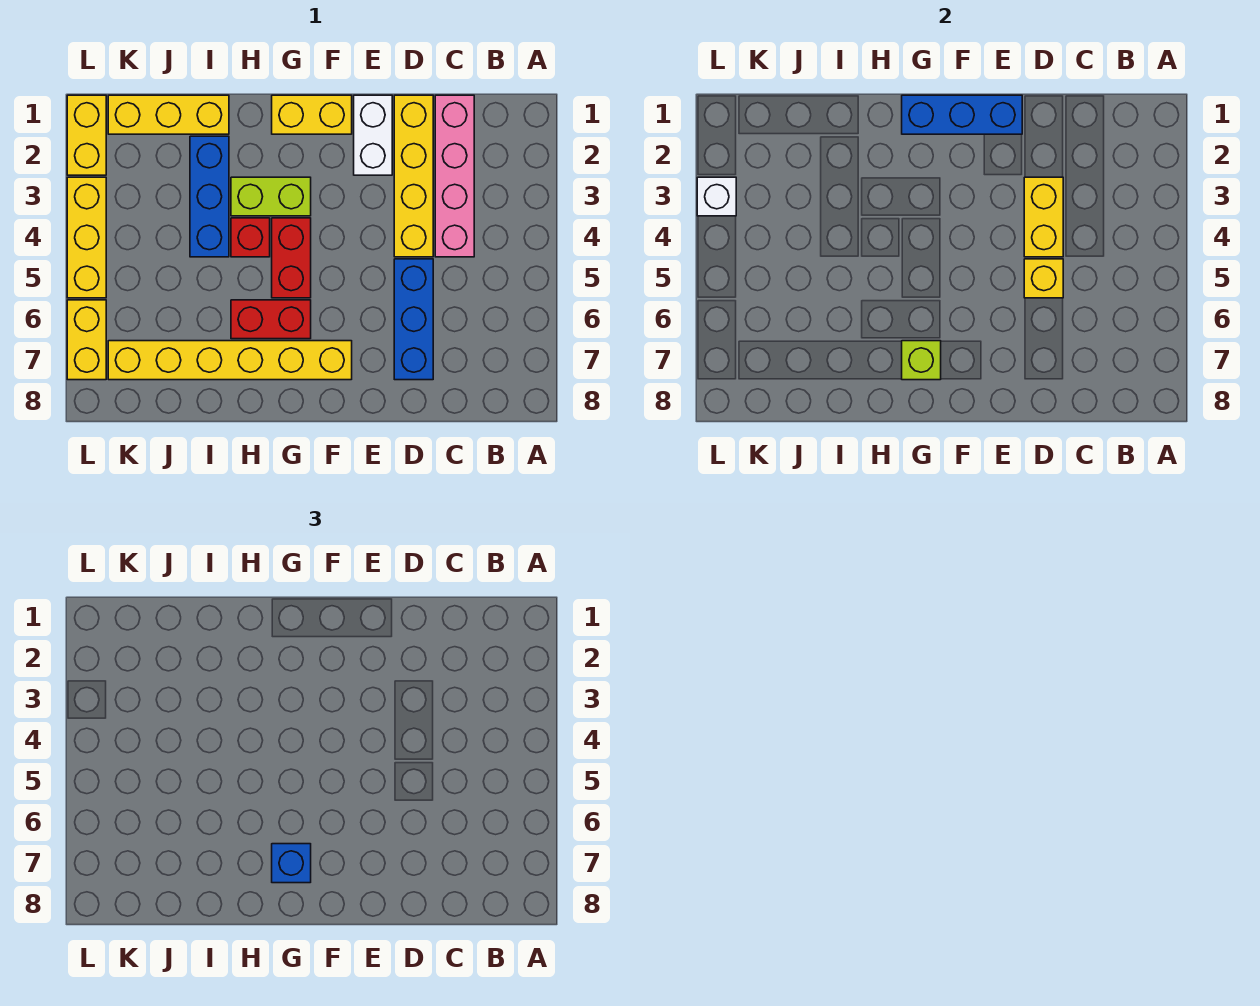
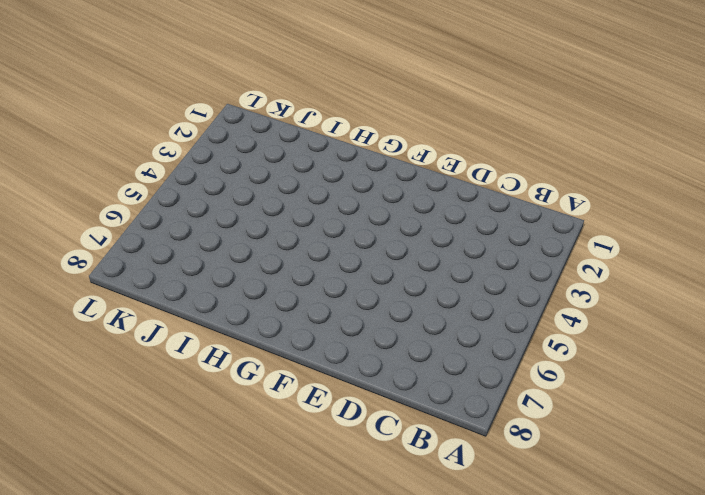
none -> pink brick C1:C4 level 1
none -> yellow brick D1:D4 level 1
none -> blue brick D5:D7 level 1

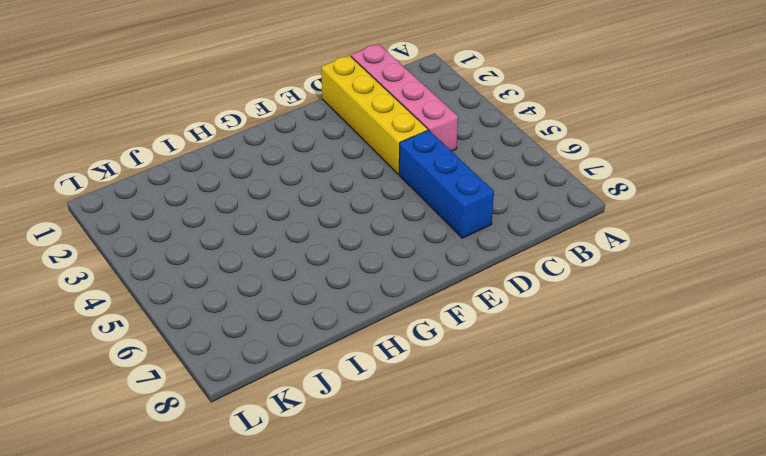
none -> white brick E1:E2 level 1
none -> yellow brick F1:G1 level 1
none -> yellow brick F7:K7 level 1

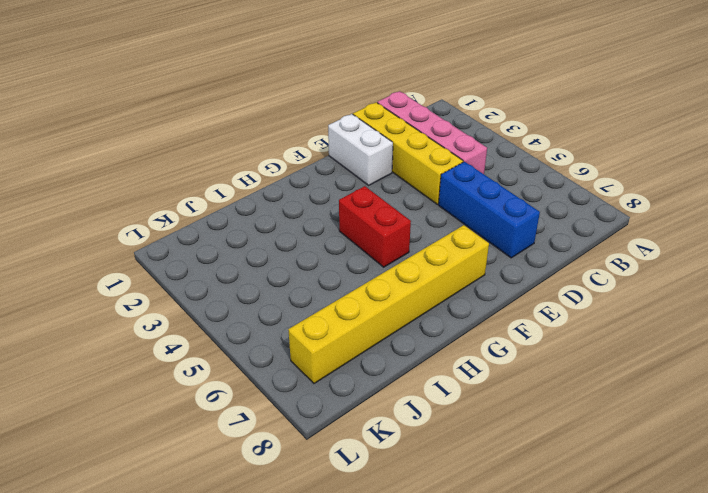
none -> yellow brick F1:G1 level 1
none -> lime brick G3:H3 level 1
none -> red brick G6:H6 level 1

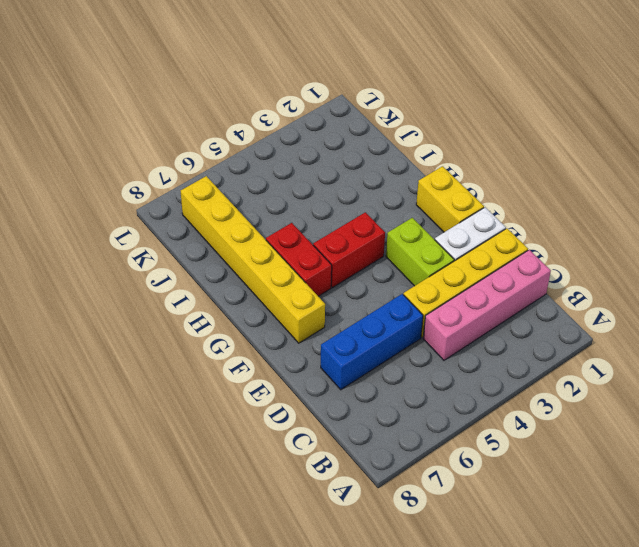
lime brick E3:F3 level 1 -> lime brick G3:H3 level 1
none -> red brick H4 level 1
none -> yellow brick I1:K1 level 1
none -> blue brick I2:I4 level 1

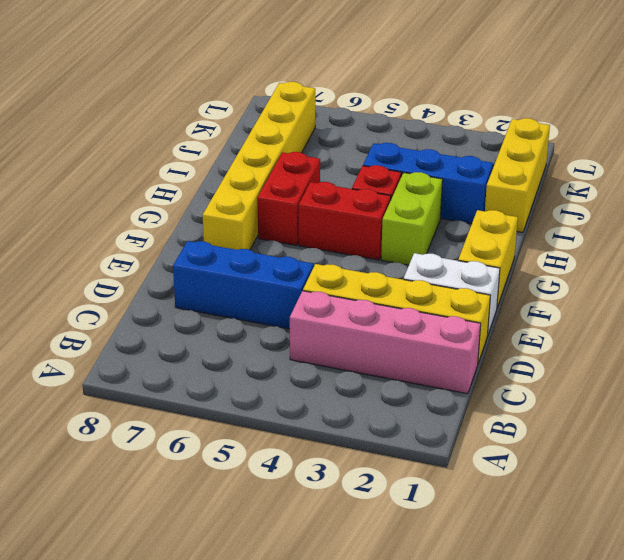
none -> yellow brick L1:L2 level 1
none -> yellow brick L3:L5 level 1
none -> yellow brick L6:L7 level 1

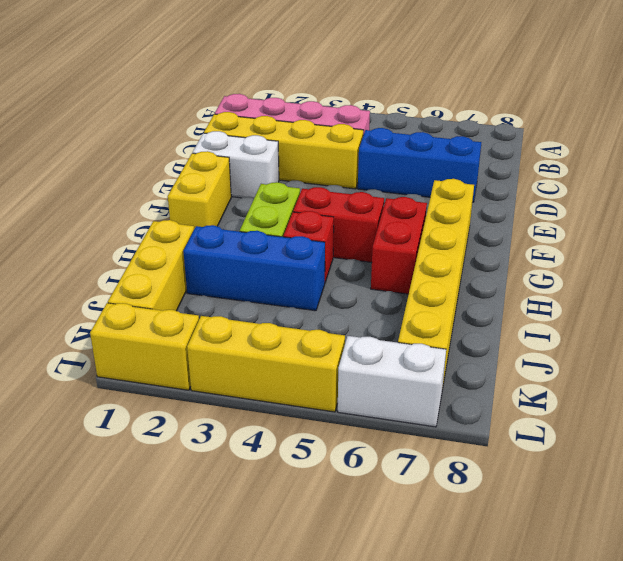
white brick L6:L7 level 1 -> yellow brick L6:L7 level 1
none -> yellow brick D3:D4 level 2
none -> yellow brick D5 level 2
none -> blue brick E1:G1 level 2

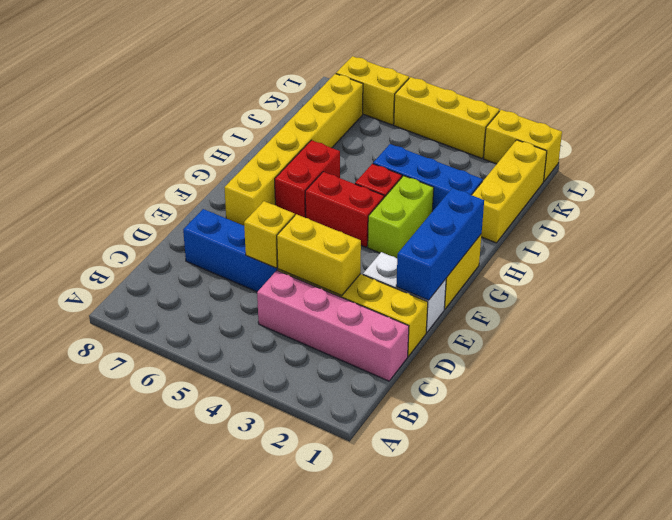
none -> lime brick G7 level 2
none -> white brick L3 level 2
none -> blue brick G7 level 3

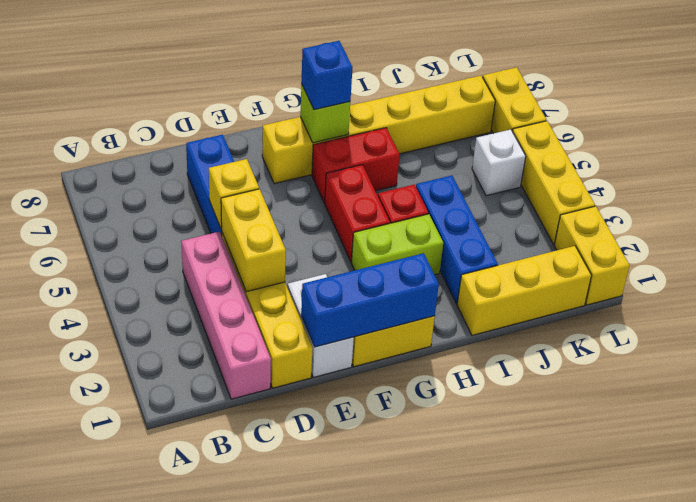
white brick K5 level 1 -> white brick L3 level 2

